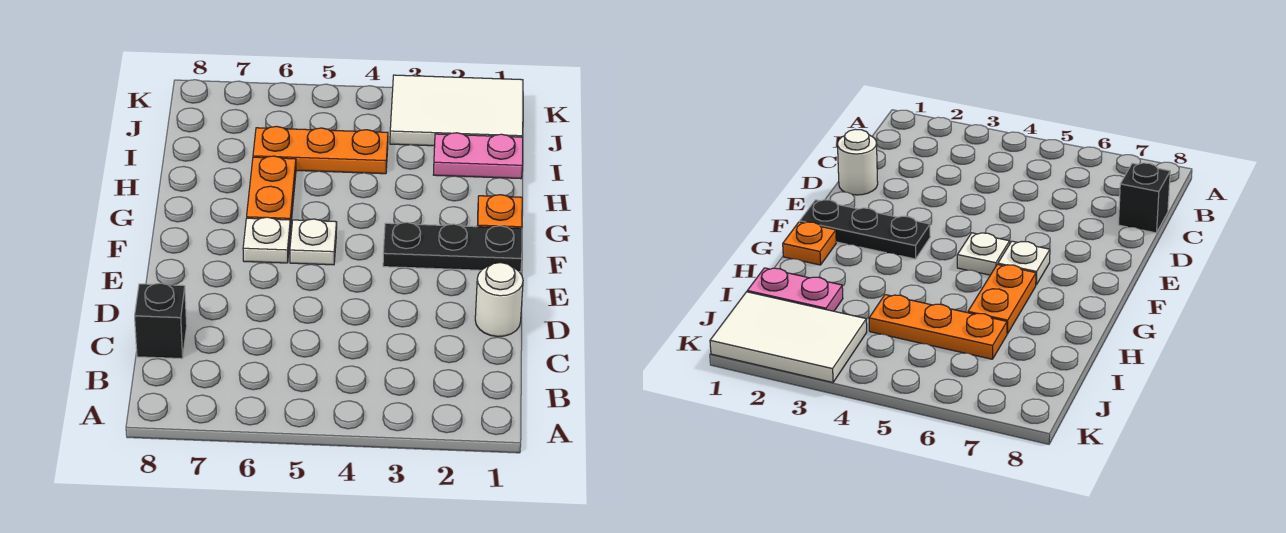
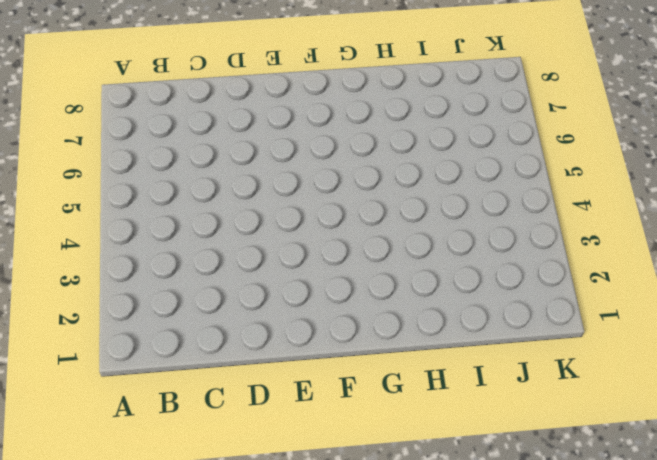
none -> black brick C8 level 1
none -> white round brick D1 level 1

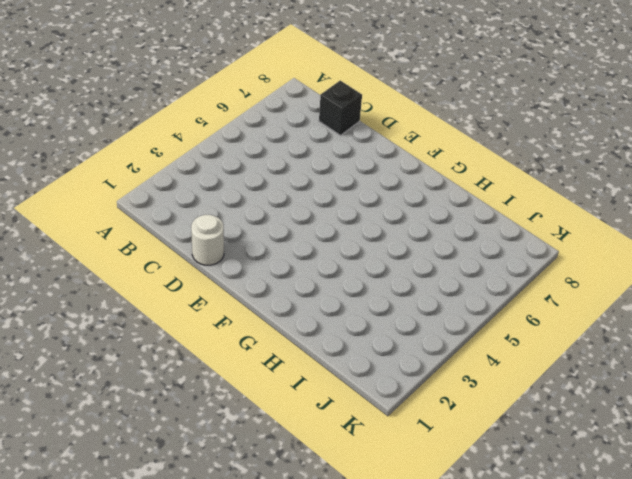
none -> black plate F1:F3 level 1
none -> white plate F5 level 1

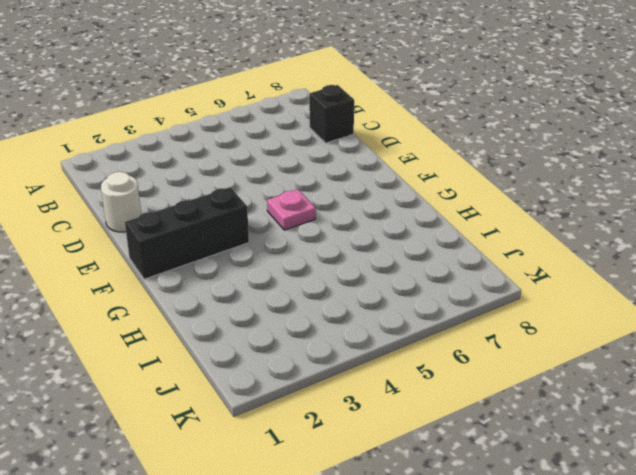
black brick F1:F3 level 1 -> black plate F1:F3 level 1
pink plate F5 level 1 -> white plate F5 level 1
none -> white plate F6 level 1
none -> orange plate G1 level 1

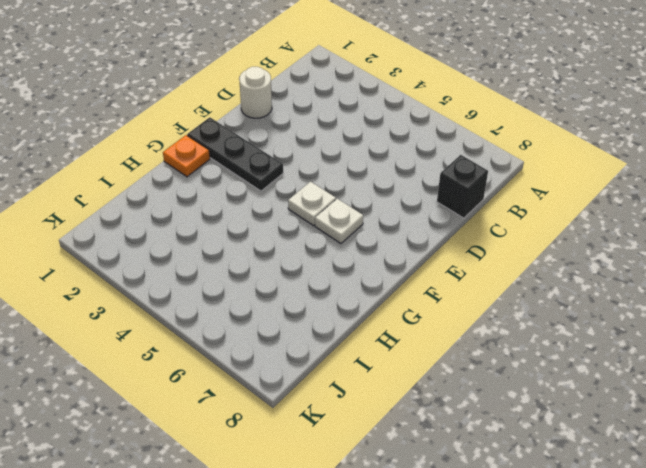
none -> orange plate G6:H6 level 1
none -> pink plate I1:I2 level 1

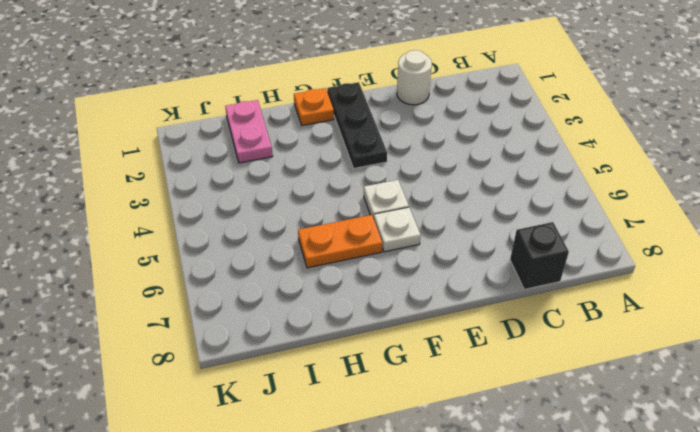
none -> orange plate I4:I6 level 1
none -> white tile J1:K3 level 1

